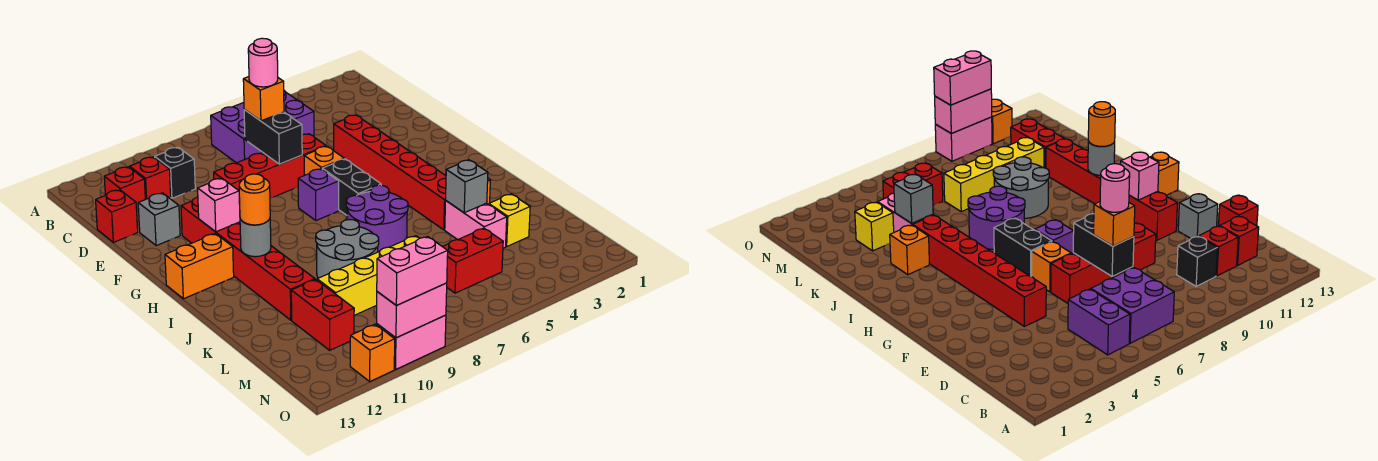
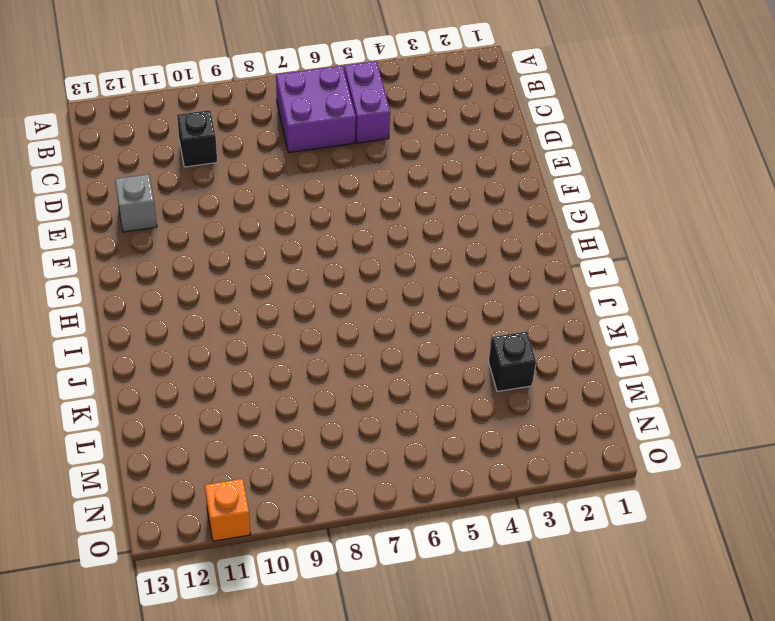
black brick L3 level 1 -> yellow brick L3 level 1
none -> red brick C11 level 1
none -> red brick C12 level 1
none -> red brick D13 level 1
none -> red brick E4:J4 level 1

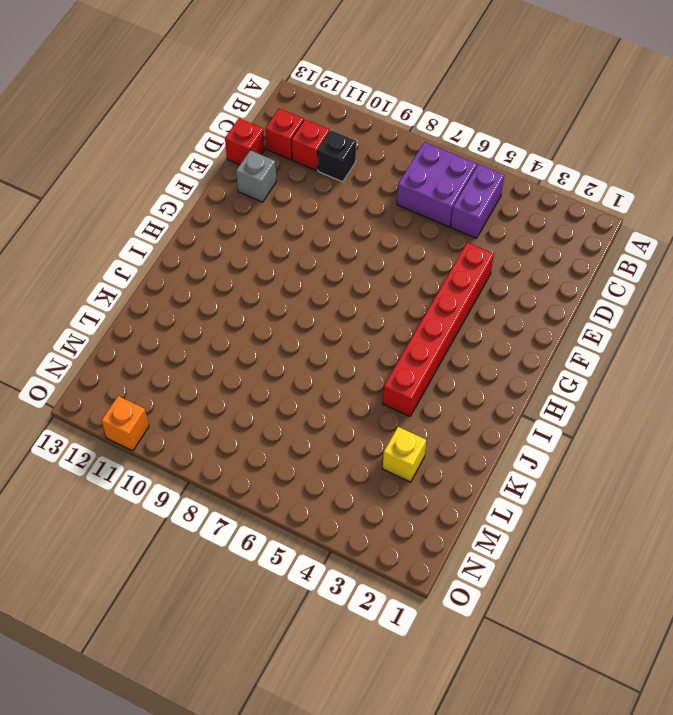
none -> red brick E6:E9 level 1
none -> orange brick F6 level 1
none -> red brick F11:K11 level 1
none -> black brick G6:H6 level 1

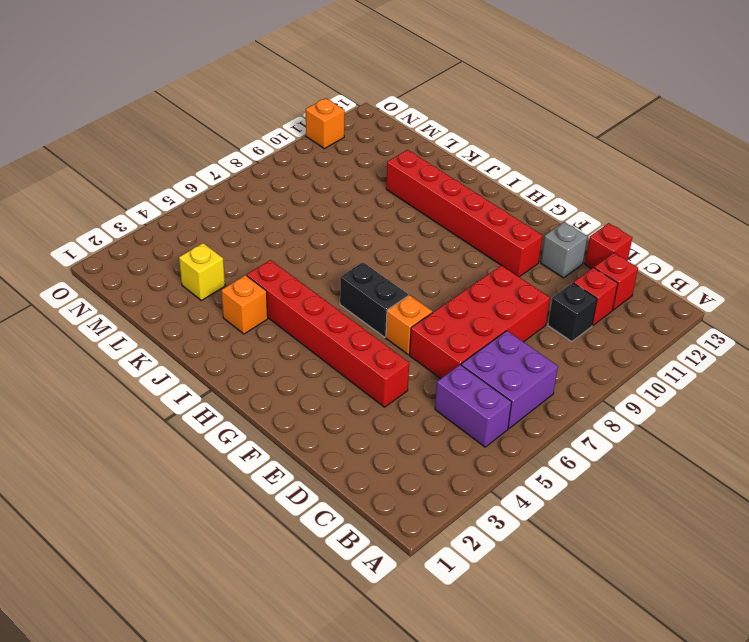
red brick D6:E9 level 1 -> red brick E6:E9 level 1
none -> purple brick G7 level 1
none -> orange brick H12:H13 level 1
none -> purple round brick I6:J7 level 1
none -> grey round brick J8:K9 level 1

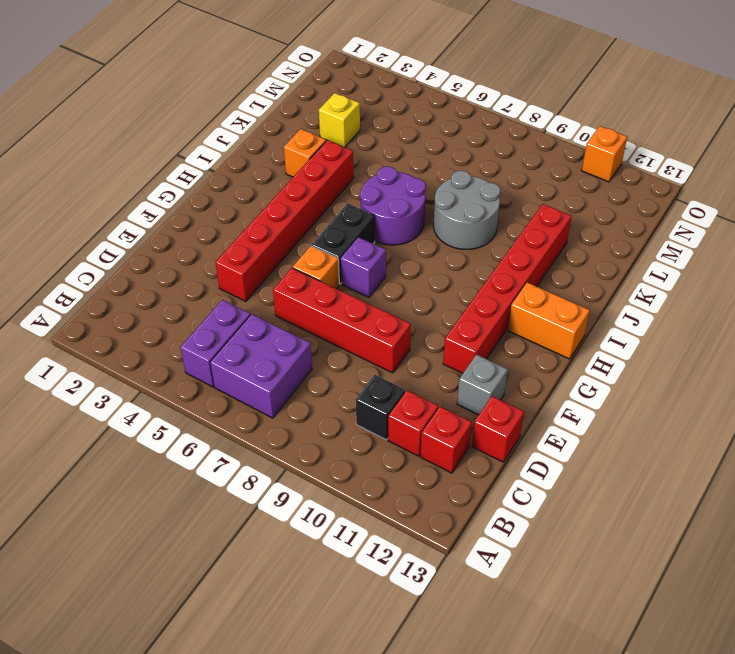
none -> pink brick K4:L4 level 1
none -> yellow brick L7:L10 level 1
none -> red brick L11:M11 level 1
none -> red brick M5:M6 level 1

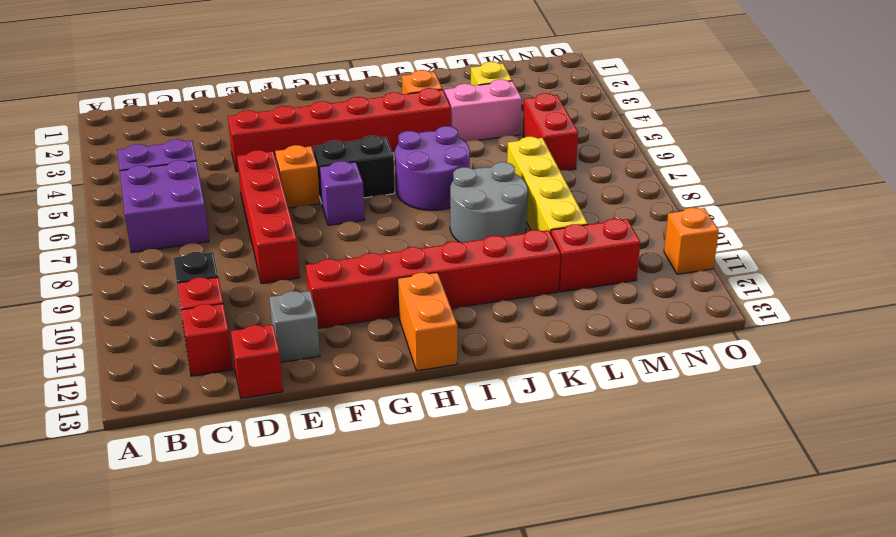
none -> pink brick O9:O10 level 1
none -> black brick D7:E7 level 2
none -> pink brick G11 level 2
none -> grey round brick I11 level 2

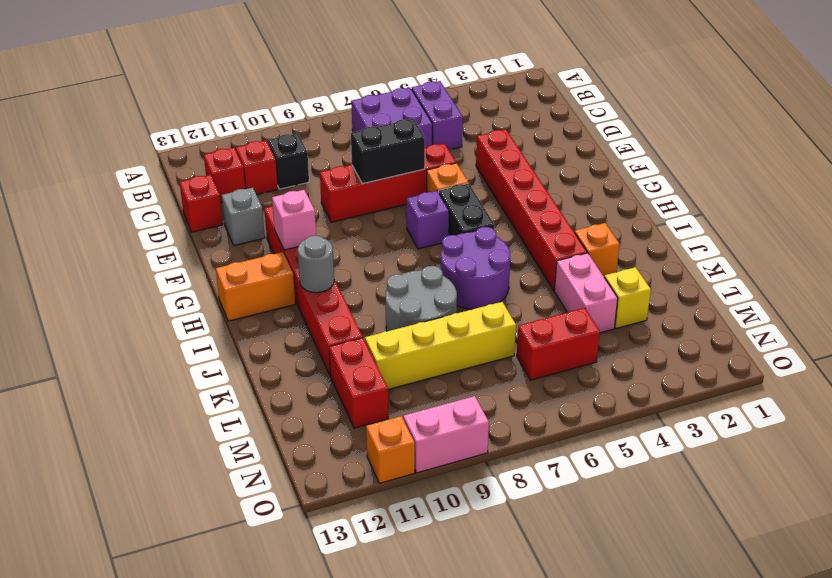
black brick E7:E8 level 2 -> black brick D7:E7 level 2
none -> grey brick K4 level 2
none -> pink brick O9:O10 level 2
none -> orange brick D7 level 3
none -> orange round brick I11 level 3

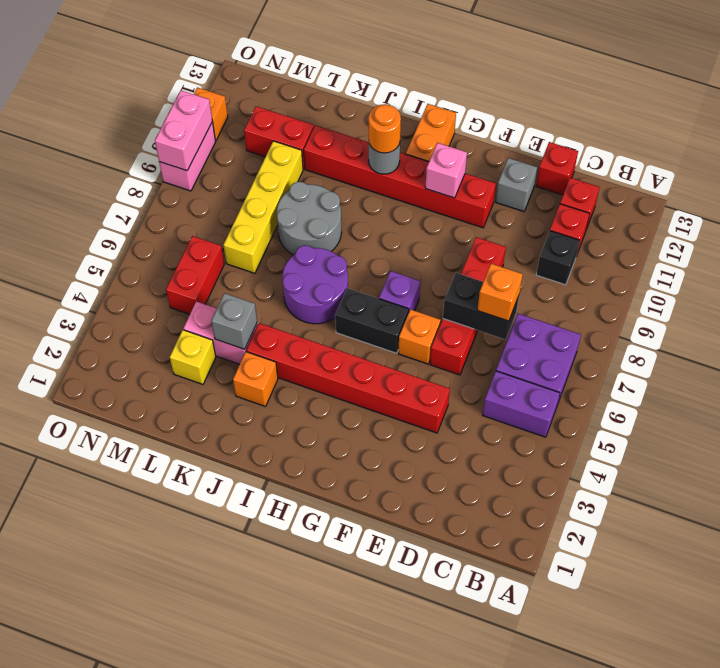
none -> pink brick O9:O10 level 3
none -> pink round brick D7 level 4

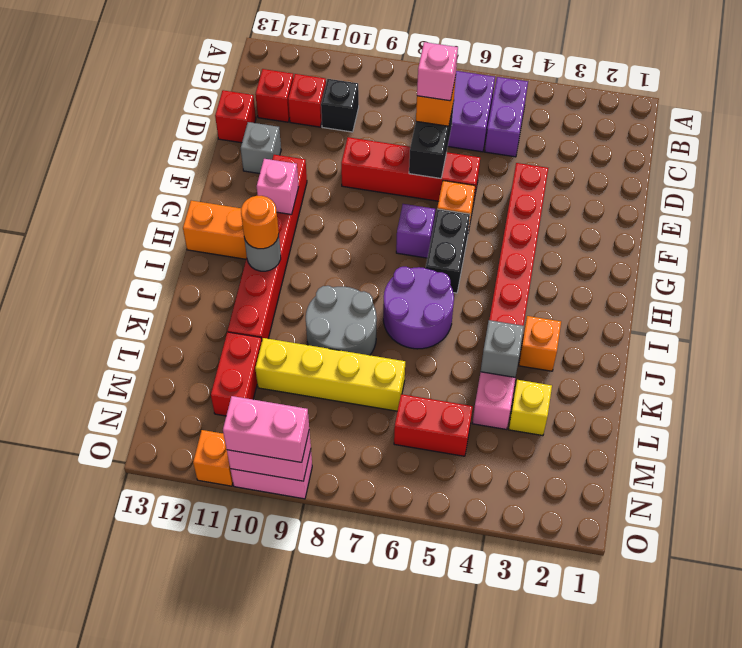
pink brick D7 level 4 -> pink round brick D7 level 4

